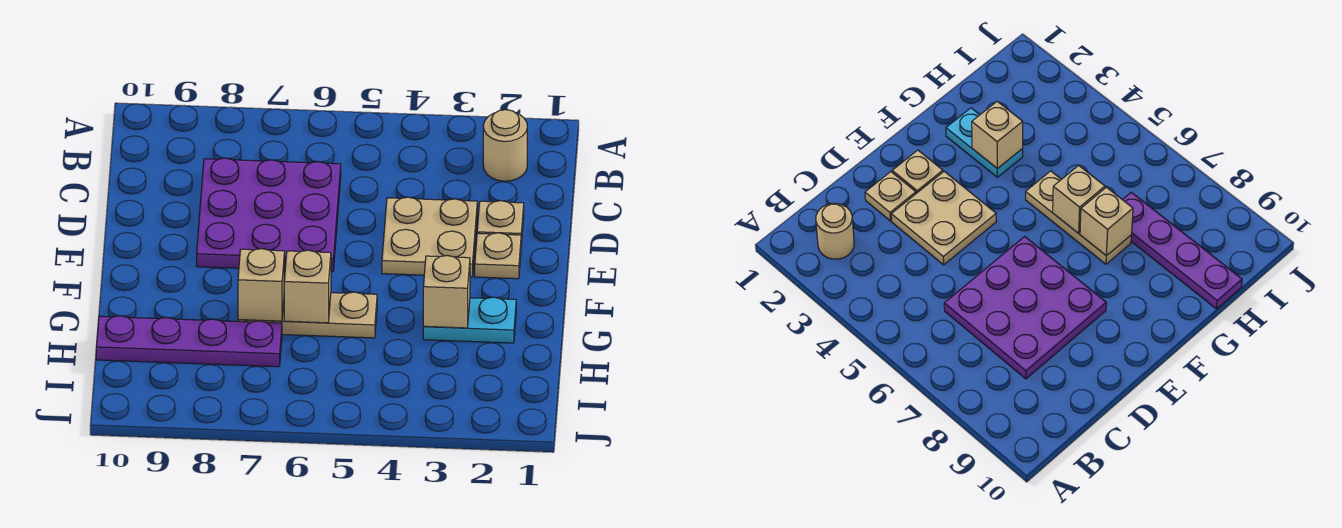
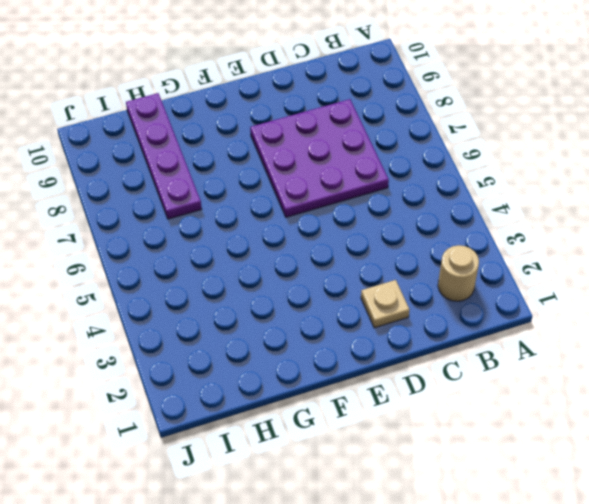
none -> tan plate D3:E4 level 1
none -> tan plate E2 level 1

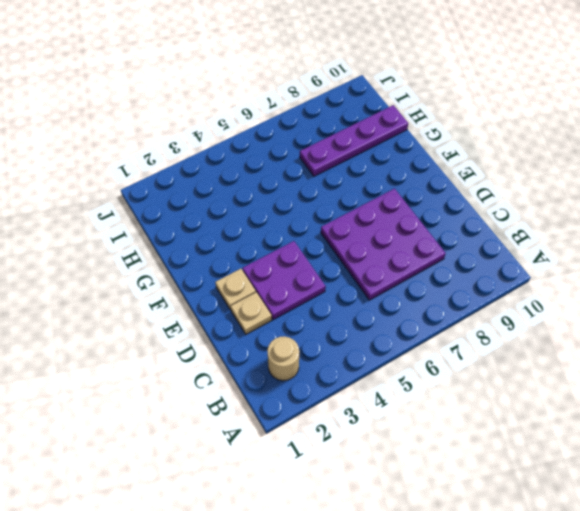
purple plate D3:E4 level 1 -> tan plate D3:E4 level 1
none -> cyan plate G2:G3 level 1
none -> tan plate G5:G7 level 1

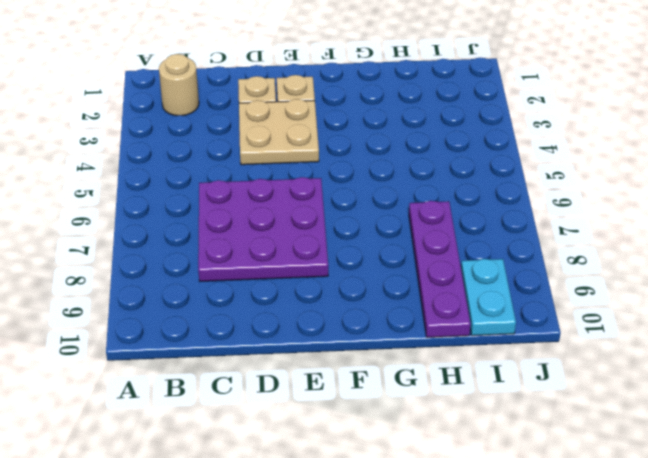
cyan plate I9:I10 level 1 -> cyan plate G2:G3 level 1
none -> tan plate G5:G7 level 1
none -> tan brick G3 level 2

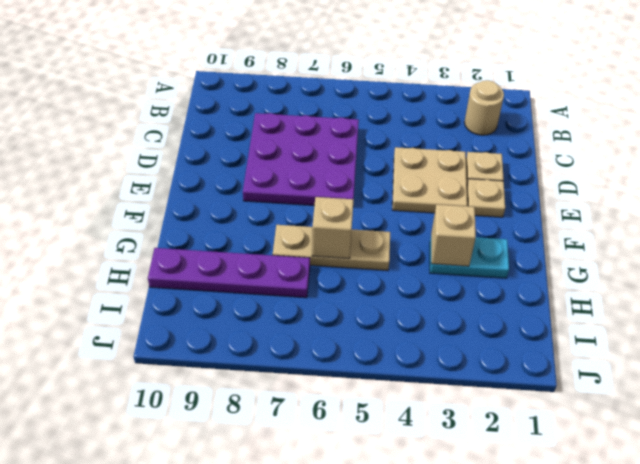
none -> tan brick G7 level 2

